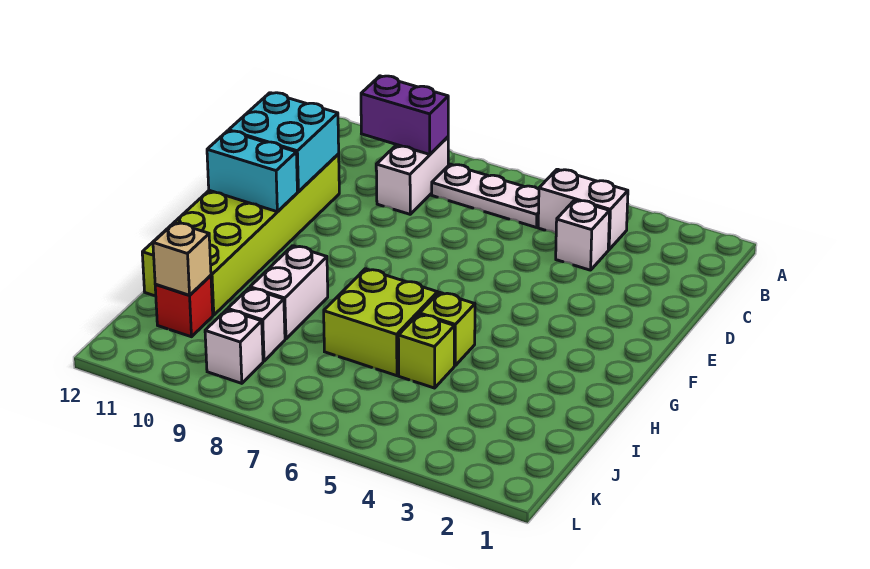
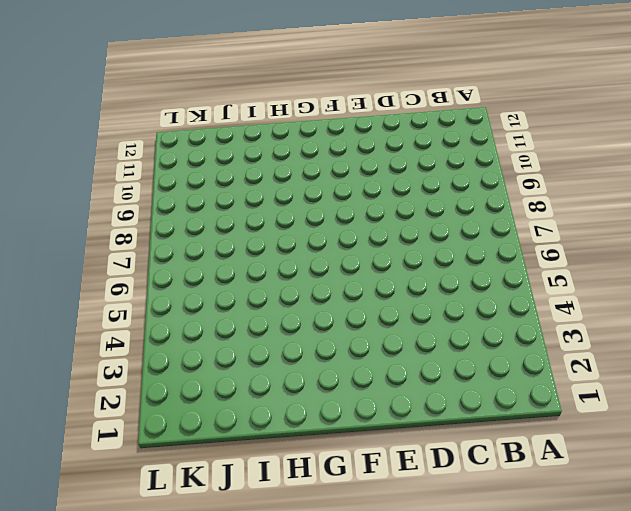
none -> white brick B4:B5 level 1
none -> white plate B6:B8 level 1
none -> white brick B9:C9 level 1

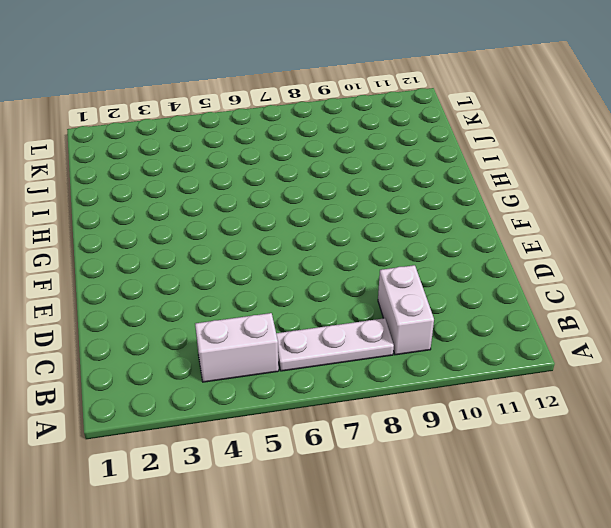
none -> white brick C4 level 1
none -> lime brick D11:I12 level 1
none -> lime brick H5 level 1

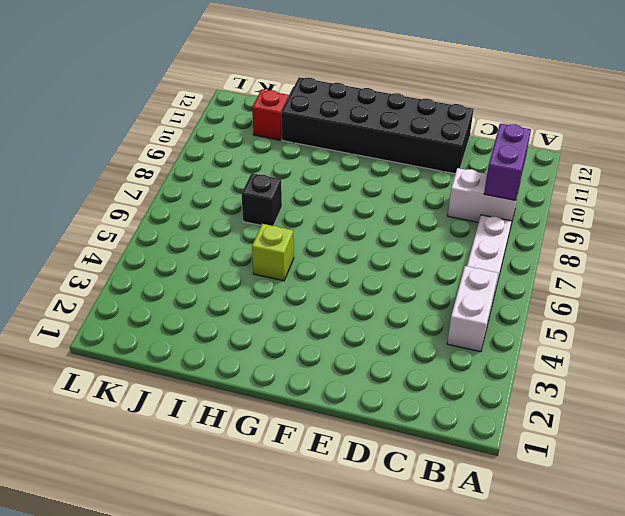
black brick D11:I12 level 1 -> lime brick D11:I12 level 1
black brick I7 level 1 -> lime brick H6:I7 level 1
none -> white brick C4 level 1
none -> white brick H9:I9 level 1
none -> lime brick I5 level 1

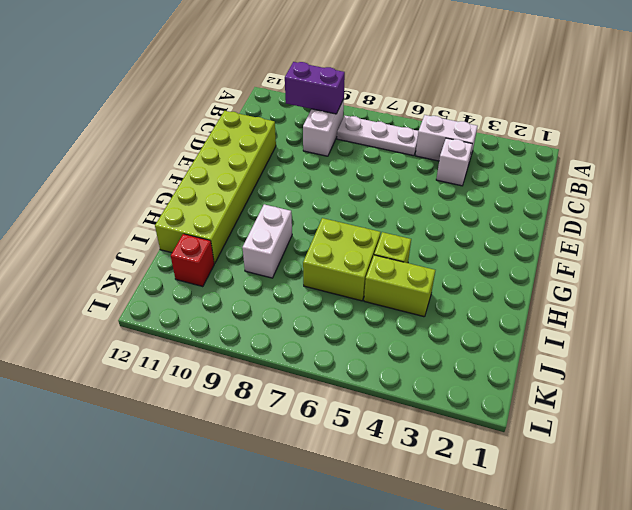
lime brick I4:I5 level 1 -> lime brick I5 level 1
none -> white brick J9 level 1
none -> white brick K9 level 1
none -> cyan brick D11:E12 level 2

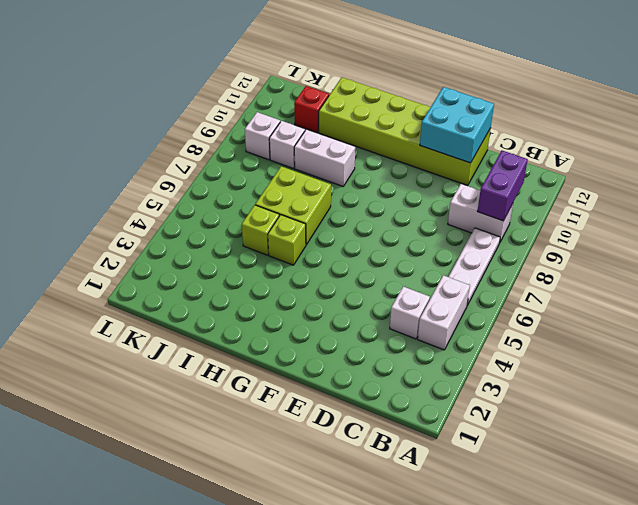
none -> cyan brick F11:F12 level 2
none -> tan brick J11 level 2

